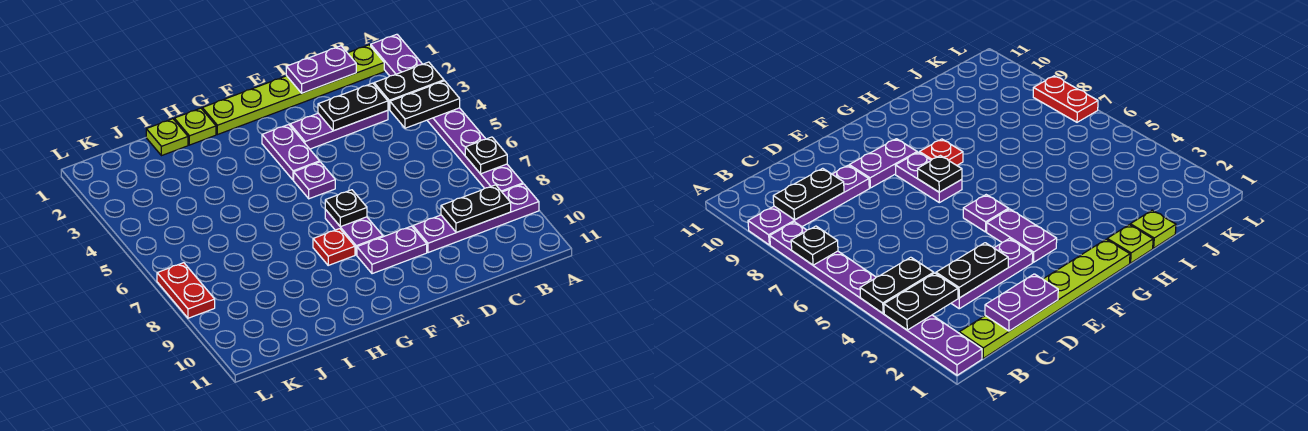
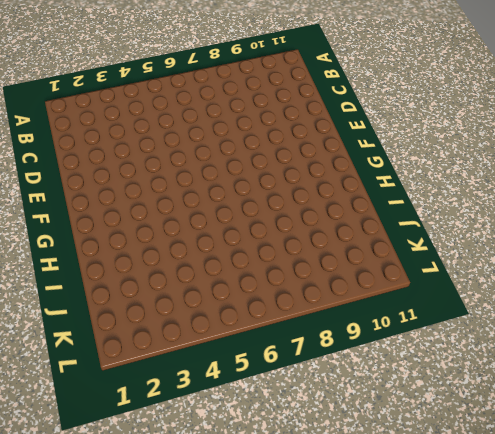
none -> purple plate A1:A8 level 1
none -> purple plate A9:D9 level 1
none -> lime plate B1:G1 level 1

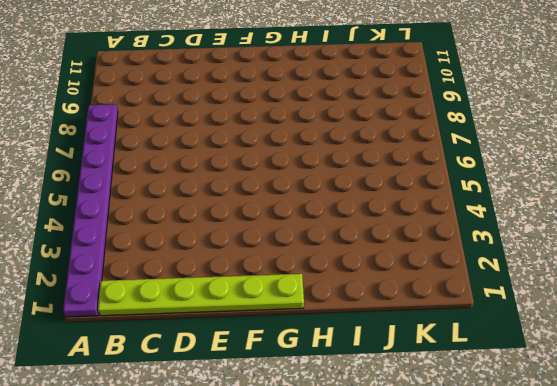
none -> purple plate A9:D9 level 1
none -> purple plate C3:E3 level 1
none -> purple plate E9:F9 level 1

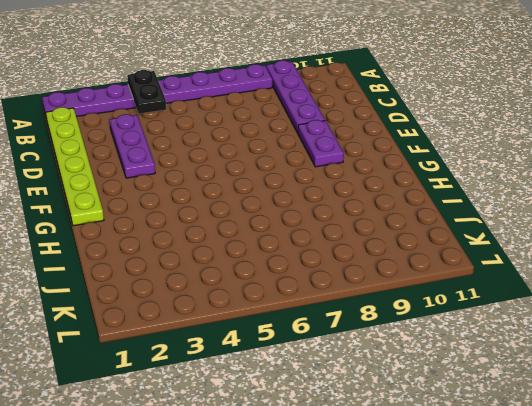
none -> purple plate F3:F4 level 1
none -> purple plate F5 level 1
none -> purple plate F7:F8 level 1

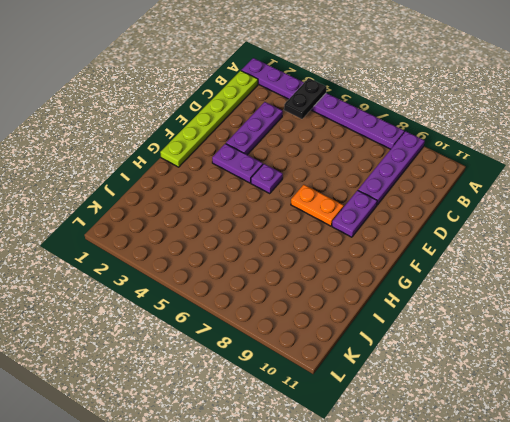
orange plate F7:F8 level 1 -> purple plate F7:F8 level 1
none -> red plate G8 level 1
none -> lime plate H1 level 1
none -> lime plate I1 level 1

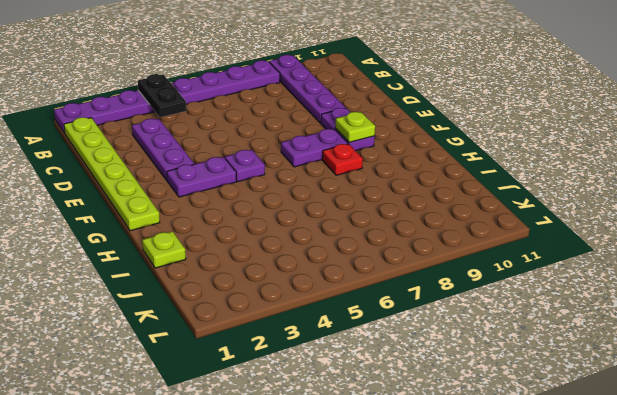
lime plate F9 level 2 -> lime plate H1 level 1
none -> red plate L7:L8 level 1
none -> black plate A3:B3 level 2
none -> black plate A7 level 2

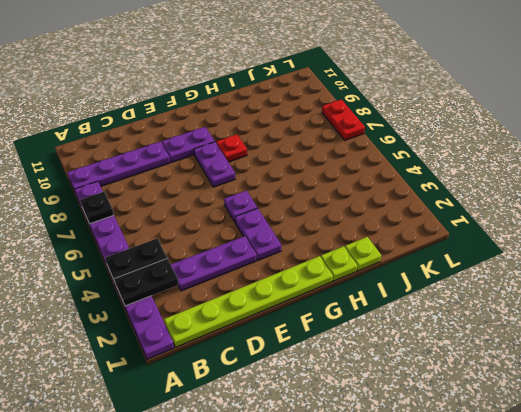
none -> black plate B9:C9 level 2
none -> purple plate C1:D1 level 2
none -> black plate C3:D3 level 2

